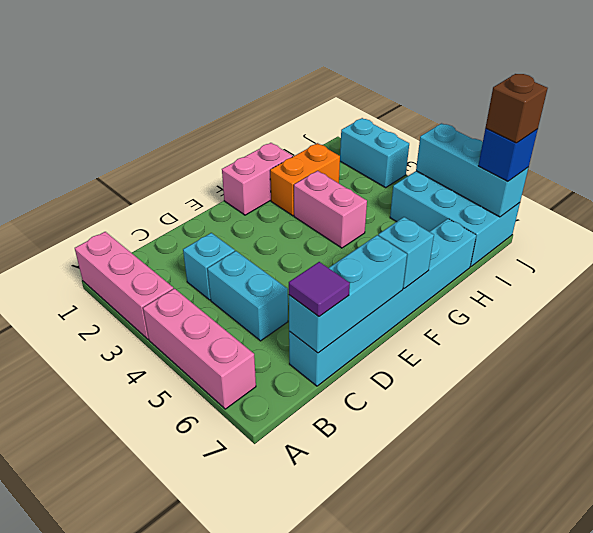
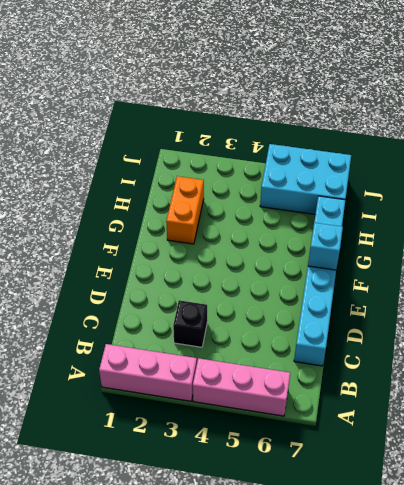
black brick C3 level 1 -> cyan brick C3 level 1
none -> cyan brick C4:C5 level 1
none -> pink brick F1:G1 level 1
none -> pink brick G3:G4 level 1

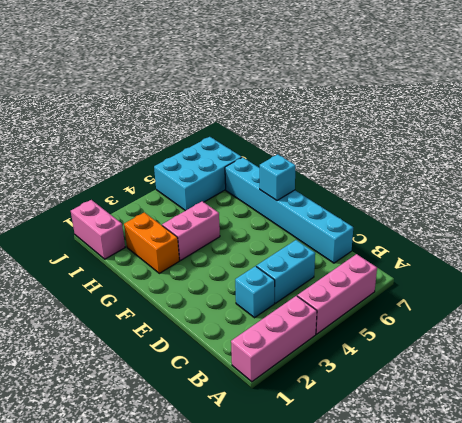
pink brick I1:J1 level 1 -> pink brick F1:G1 level 1
none -> cyan brick J2:J3 level 1
none -> cyan brick C7:E7 level 2
none -> cyan brick J5:J7 level 2

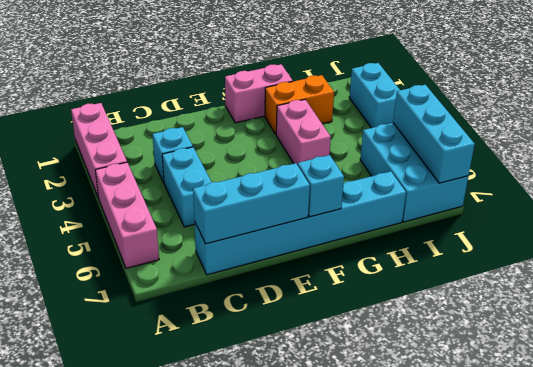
none -> purple tile C7 level 3
none -> blue brick J7 level 3
none -> brown brick J7 level 4

